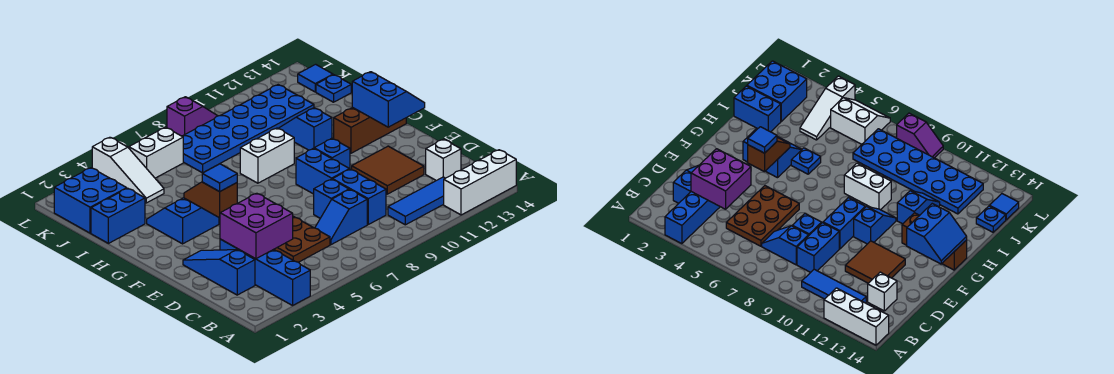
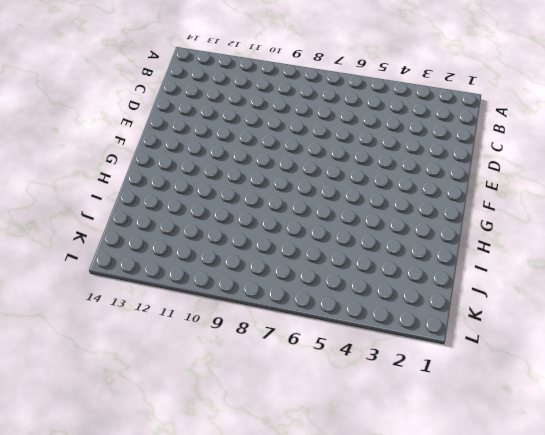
none -> blue brick A3:D3 level 1
none -> white brick A12:A14 level 1
none -> blue tile B10:B12 level 1

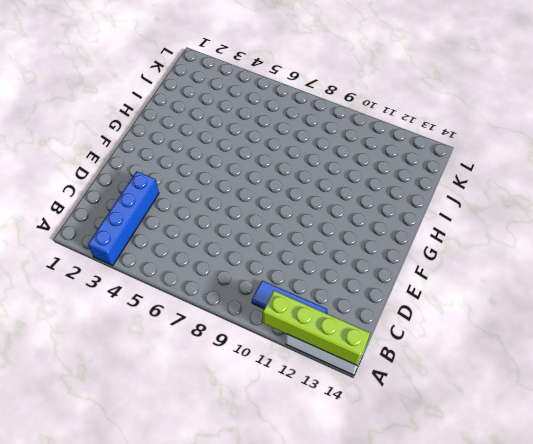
lime brick A11:A14 level 2 -> none
none -> blue slope C2:E2 level 1 top C
none -> brown plate C5:E6 level 1
none -> blue slope C7:C8 level 1 top 8

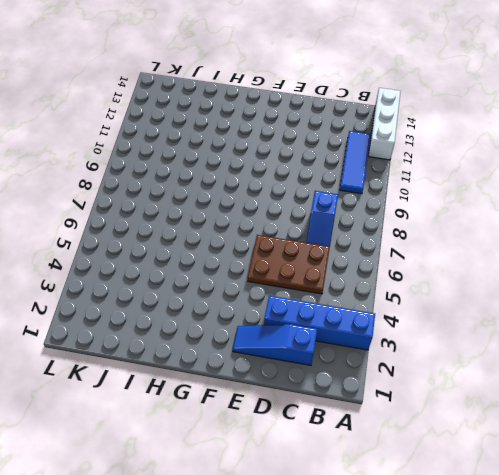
none -> blue brick C9:D9 level 1
none -> white brick C13 level 1
none -> blue brick D8 level 1

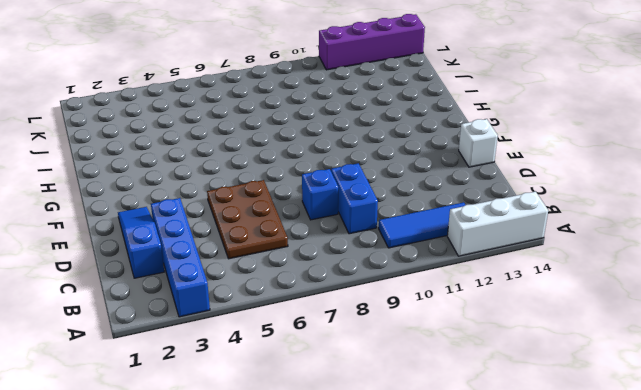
white brick E14 level 1 -> white brick C13 level 1
purple brick L11:L14 level 1 -> none
none -> blue slope C7:C8 level 1 top 8
none -> brown tile D11:E12 level 1
none -> blue brick E9:F9 level 1

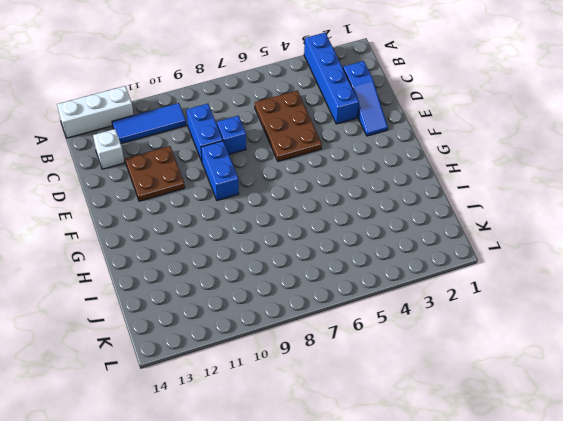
brown plate D11:E12 level 1 -> brown tile D11:E12 level 1
none -> blue slope C7:C8 level 1 top 8
none -> blue slope F10:G10 level 1 top F
none -> blue slope G3:H4 level 1 top G

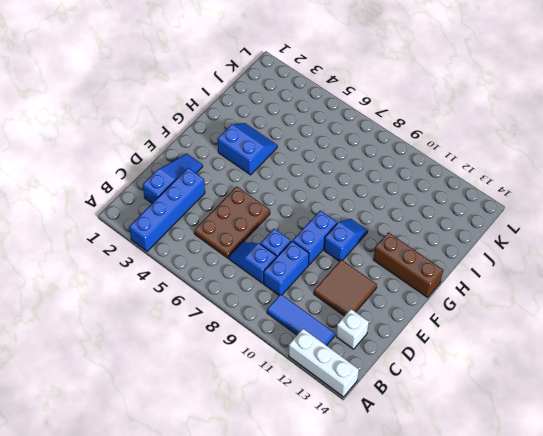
none -> blue plate H5 level 1
none -> white brick H8:H9 level 1
none -> blue slope H11:I11 level 1 top H

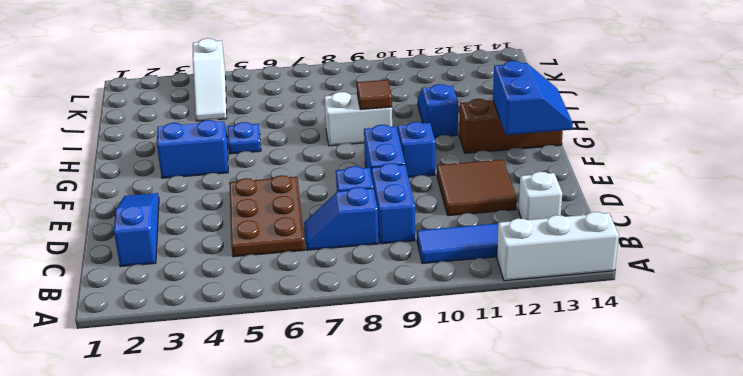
brown tile H9 level 2 -> none
none -> blue brick A3:D3 level 1
none -> blue brick I1:I2 level 1
none -> blue brick J1:K2 level 1

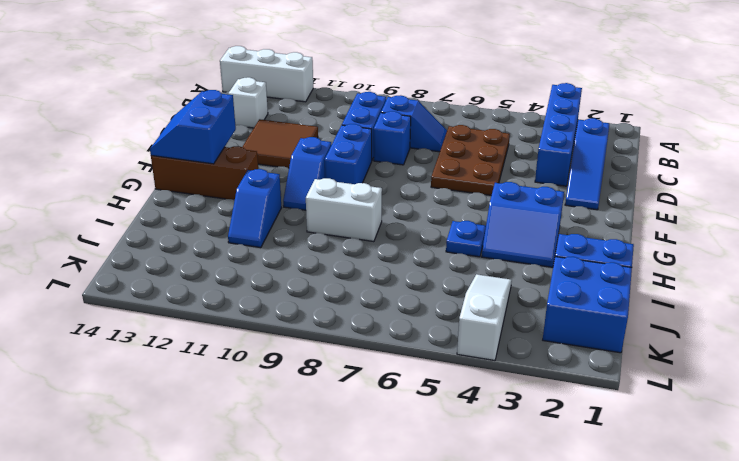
none -> blue tile B10:B12 level 1
none -> blue plate J7:K12 level 1
none -> blue plate J14 level 1

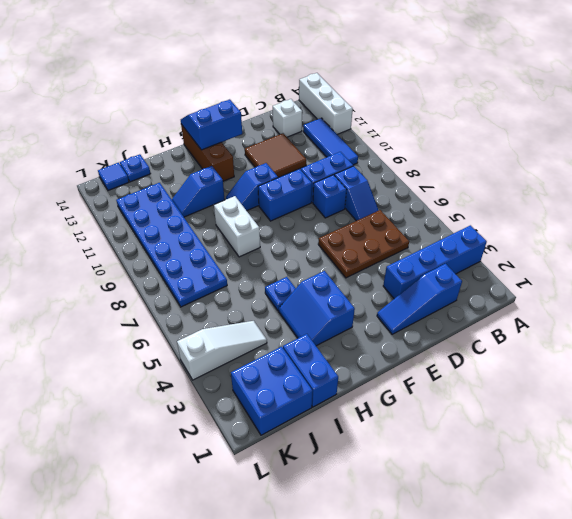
none -> white slope K5:L6 level 1 top K
none -> purple slope L8:L9 level 1 top 8
none -> purple brick C3:D4 level 2

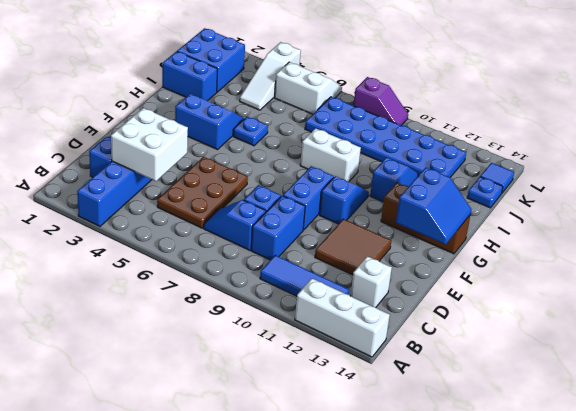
white brick C3:D4 level 2 -> purple brick C3:D4 level 2
none -> brown slope F4:G4 level 2 top F
none -> blue tile F4 level 3

